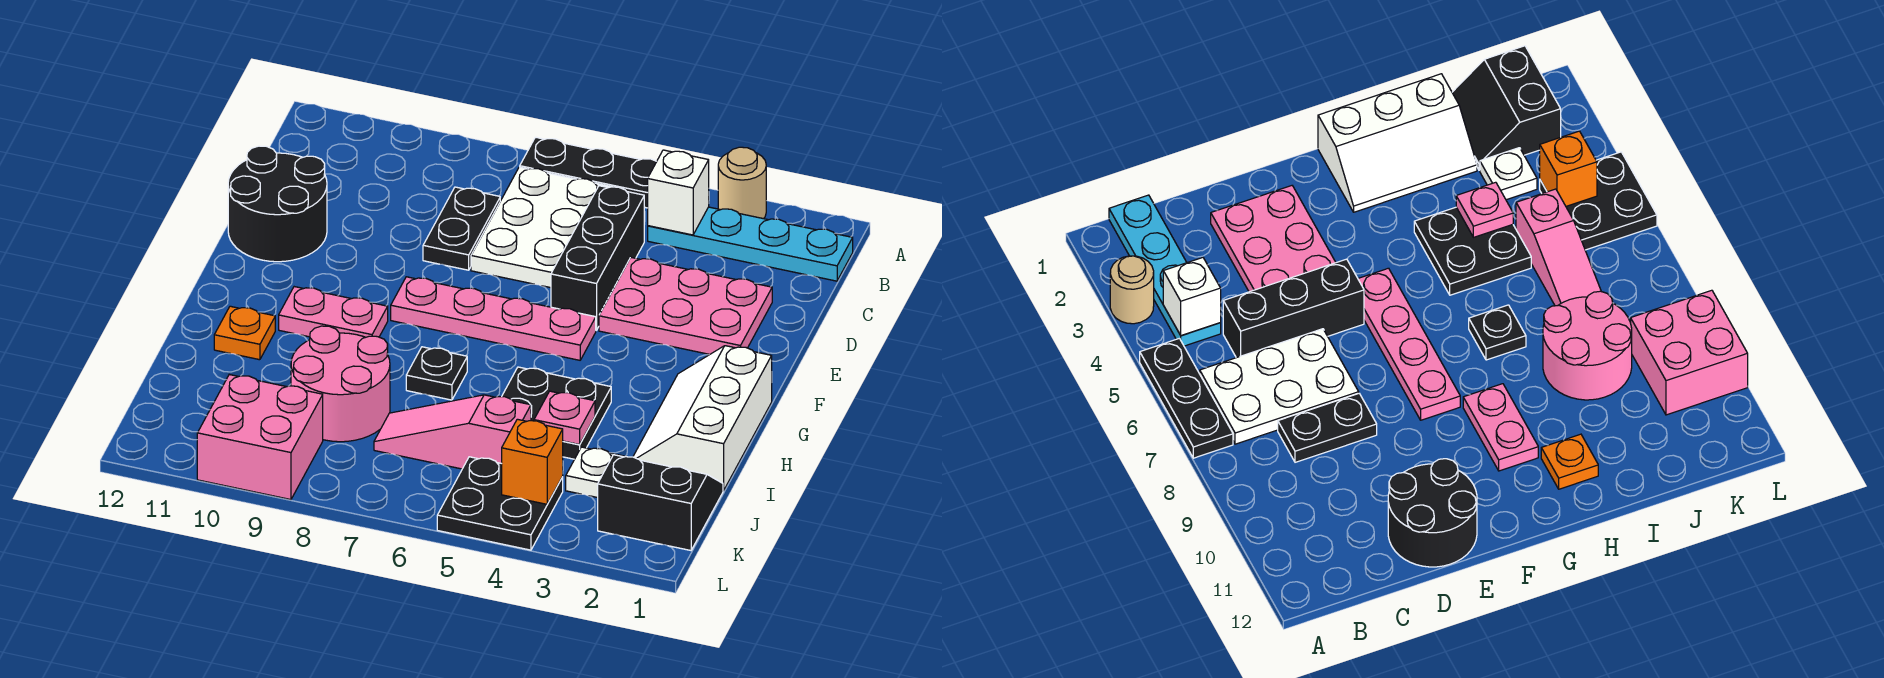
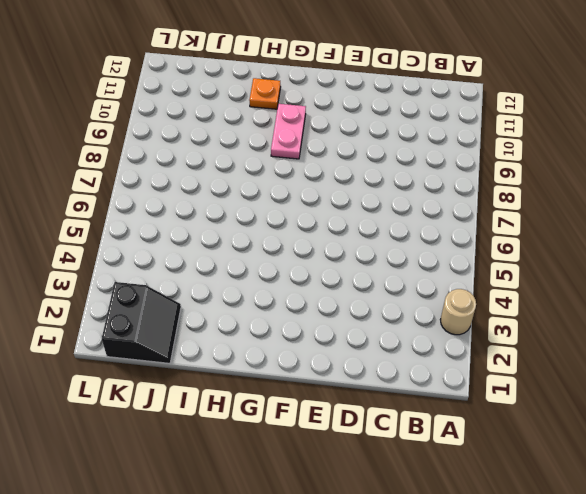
none -> black plate A5:A7 level 1
none -> cyan plate B1:B4 level 1
none -> white plate B6:D7 level 1

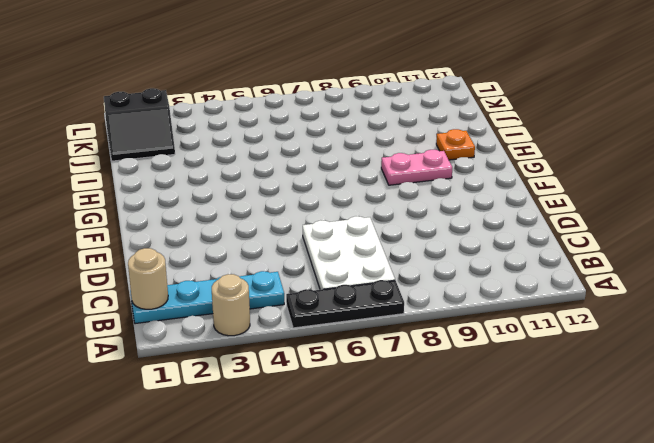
tan round brick B1 level 2 -> none
none -> black brick C5:E5 level 1
none -> black plate C8:D8 level 1
none -> pink plate D2:E4 level 1

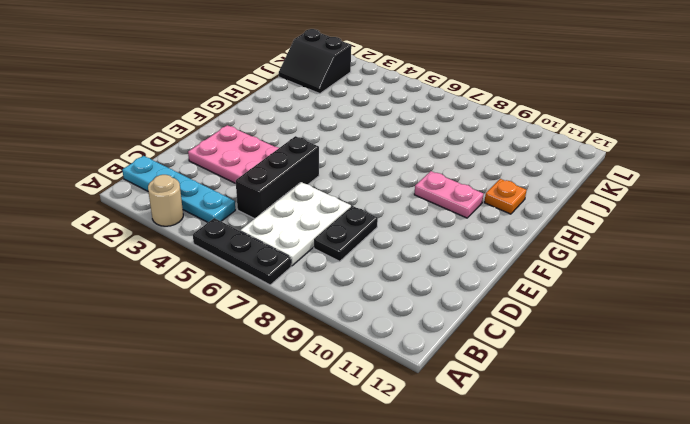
none -> black round brick D11:E12 level 1
none -> pink plate F5:F8 level 1
none -> white slope G1:I2 level 1 top 1

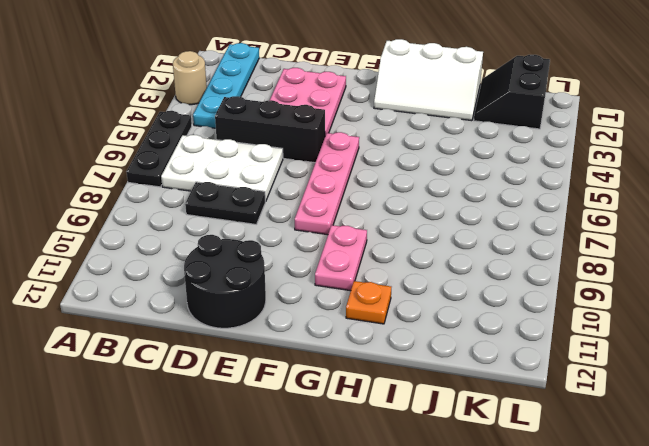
none -> black plate H4:I5 level 1
none -> black plate H7 level 1
none -> pink round brick I8:J9 level 1

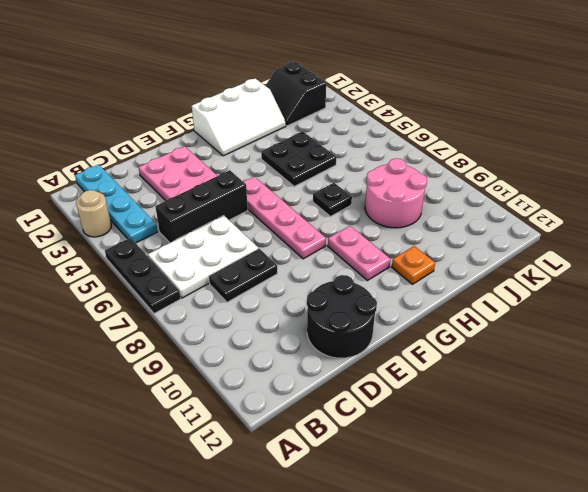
none -> white plate J3 level 1
none -> pink slope J5:J7 level 1 top 5
none -> black plate K4:L5 level 1

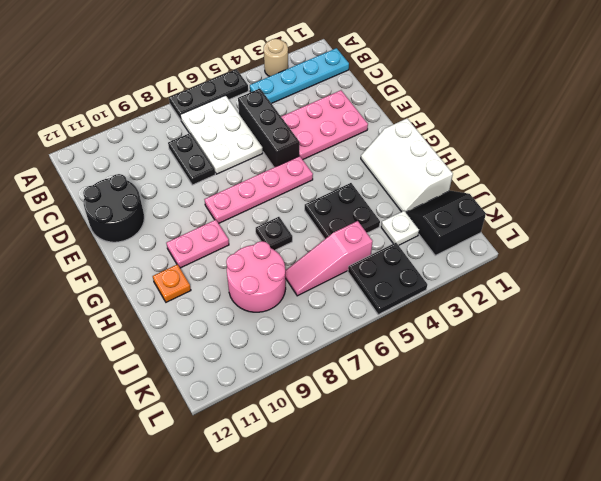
none -> pink brick K9:L10 level 1
none -> white brick B4 level 2
none -> pink plate I4 level 2

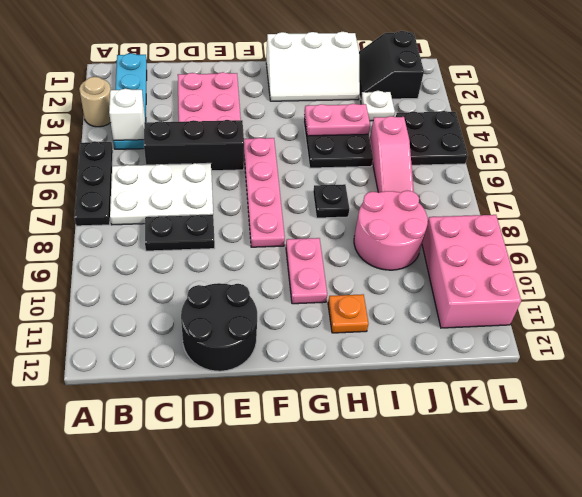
pink plate H4:I4 level 2 -> pink plate I4 level 2
pink brick K9:L11 level 1 -> pink brick K9:L10 level 1
none -> orange brick K4 level 2

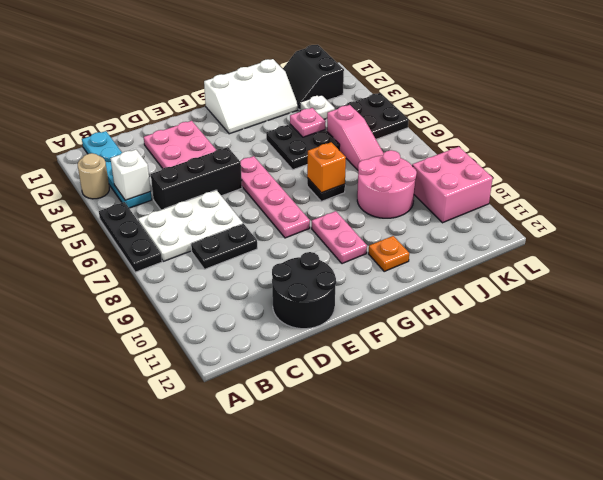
orange brick H7 level 2 -> orange brick K4 level 2

